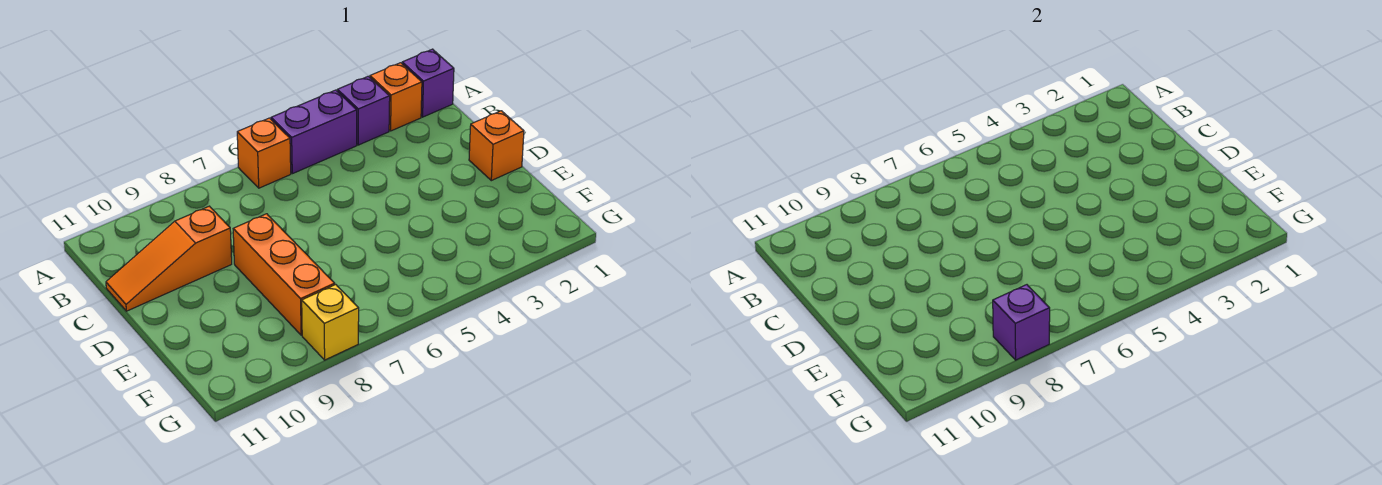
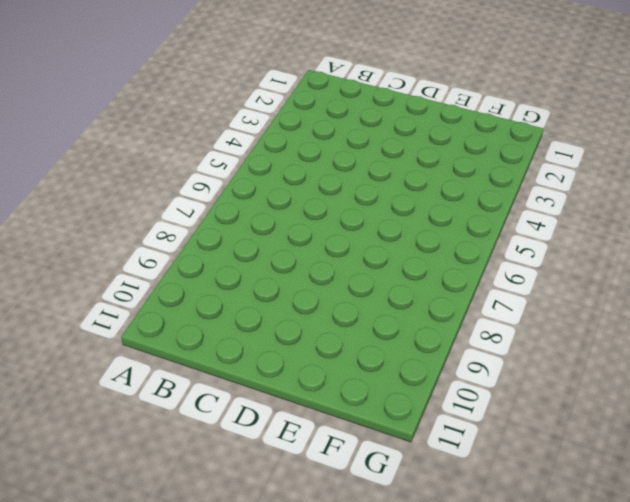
none -> purple brick A1 level 1
none -> orange brick A2 level 1

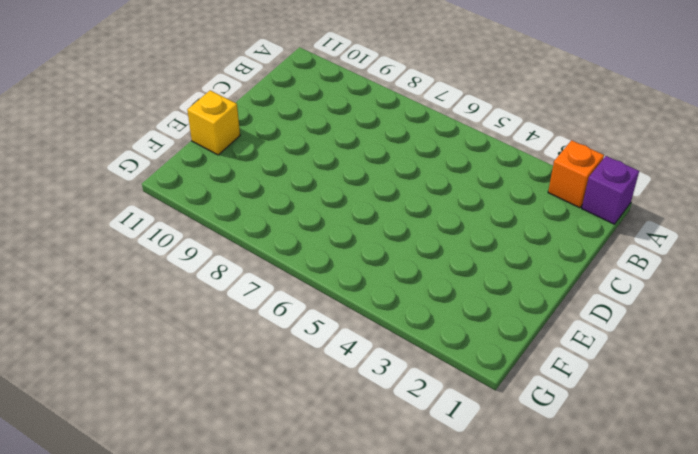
yellow brick E11 level 1 -> yellow brick G8 level 1
none -> purple brick A3 level 1
none -> purple brick A4:A5 level 1

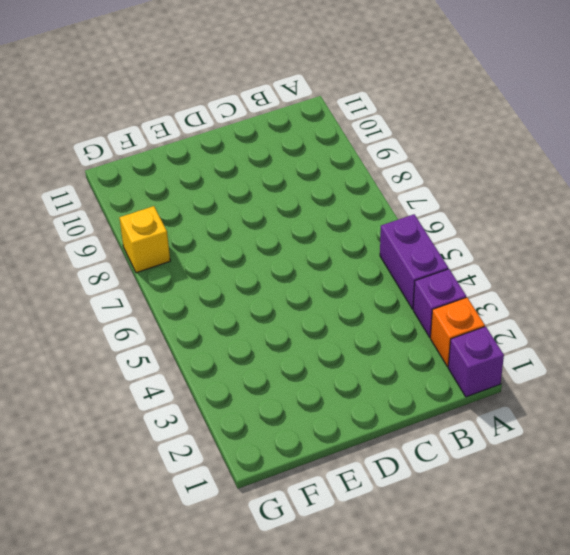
none -> orange brick A6 level 1
none -> orange slope C9:C11 level 1 top 9

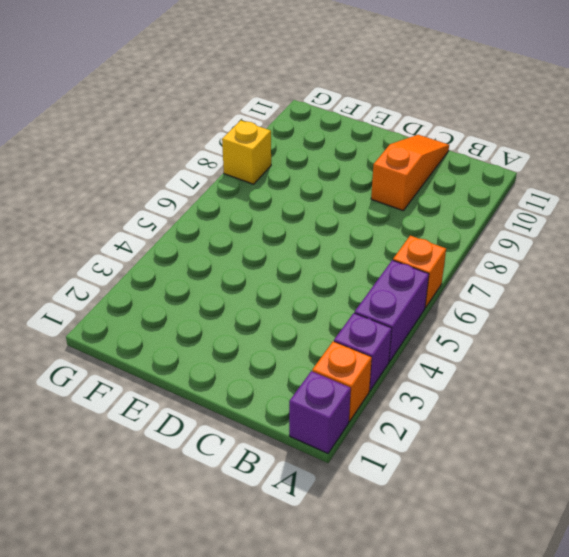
none -> orange brick D1 level 1
none -> orange brick D8:F8 level 1

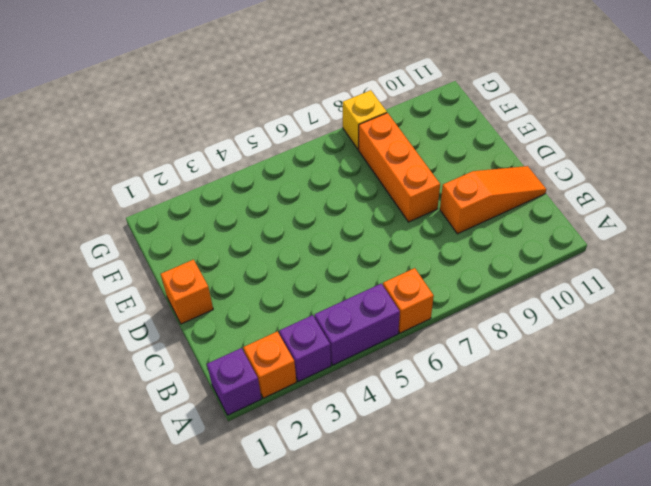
none -> purple brick G8 level 2

